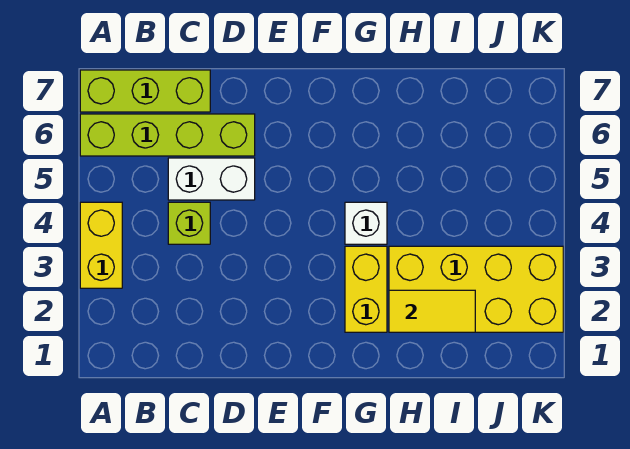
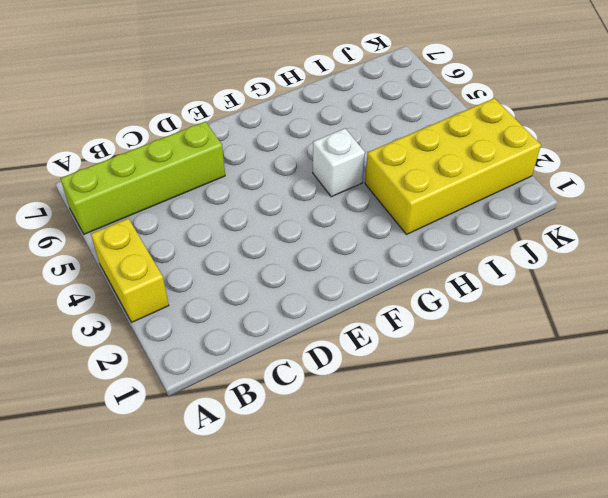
none -> lime brick A7:C7 level 1
none -> lime brick C4 level 1

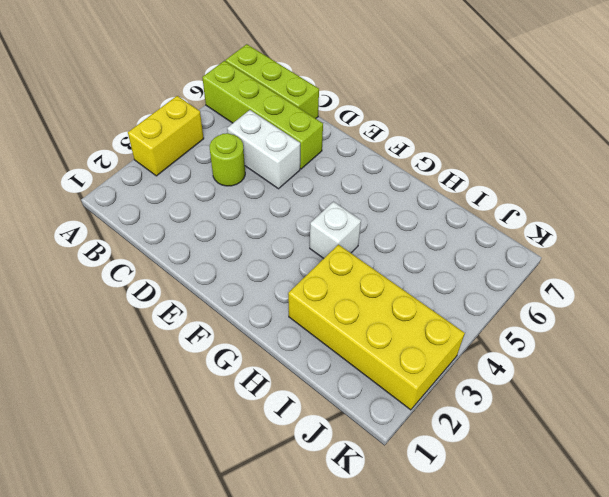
lime round brick C4 level 1 -> lime brick C4 level 1
none -> yellow brick G2:G3 level 1
none -> yellow tile H2:I2 level 2

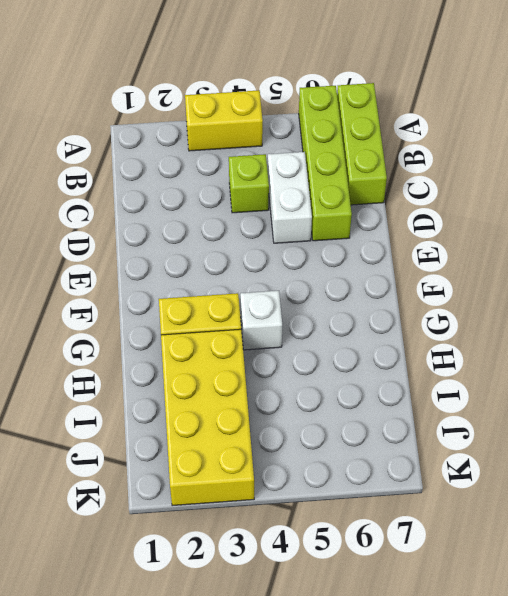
none -> yellow tile H2:I2 level 2

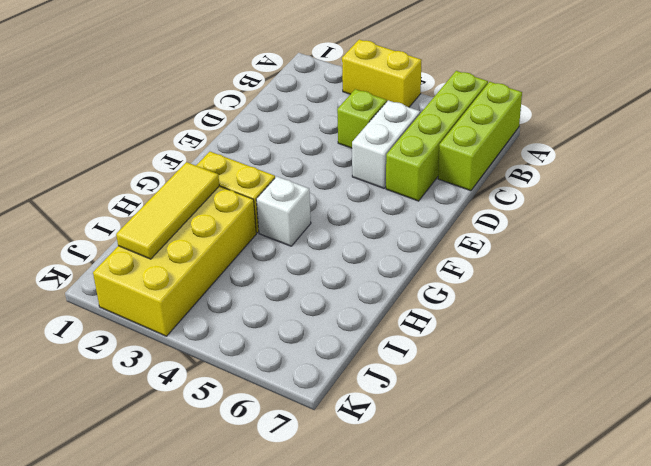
yellow tile H2:J2 level 2 -> yellow tile H2:I2 level 2

